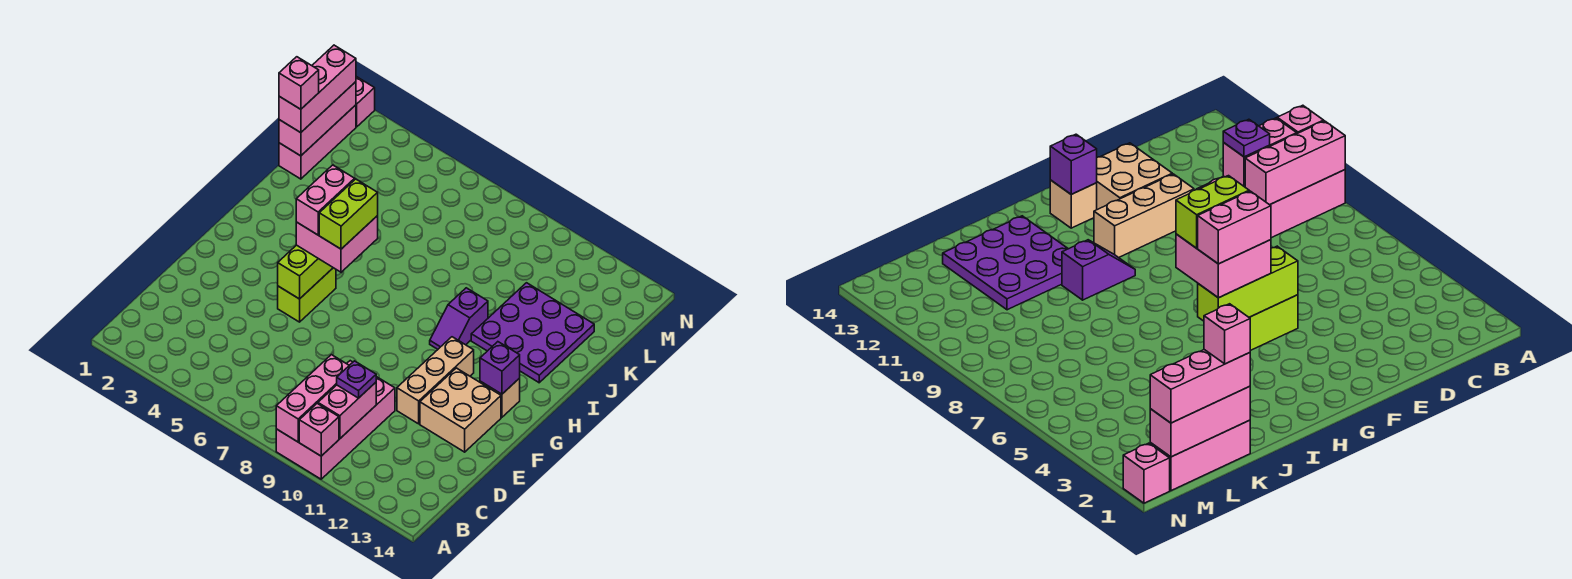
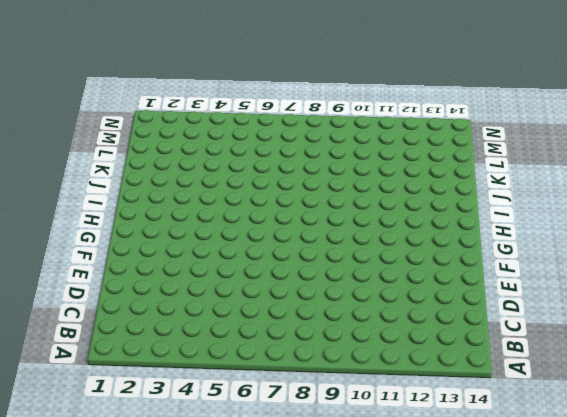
none -> pink brick A9:D10 level 1
none -> tan brick E11:G11 level 1
none -> tan brick E12:F13 level 1

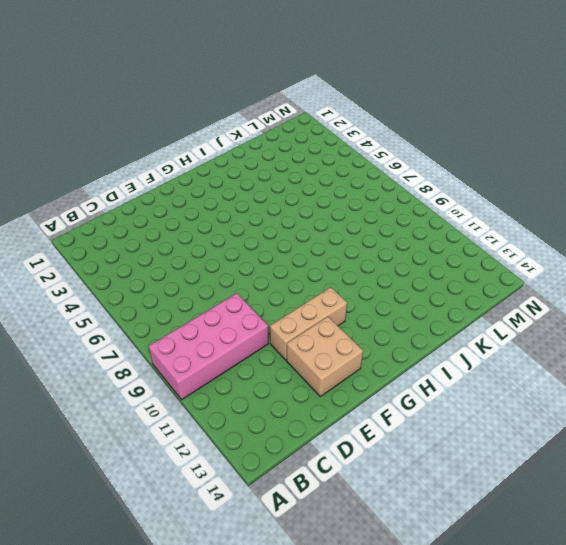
none -> lime brick F5:G5 level 1
none -> tan brick G13 level 1
none -> purple slope H10:I10 level 1 top I

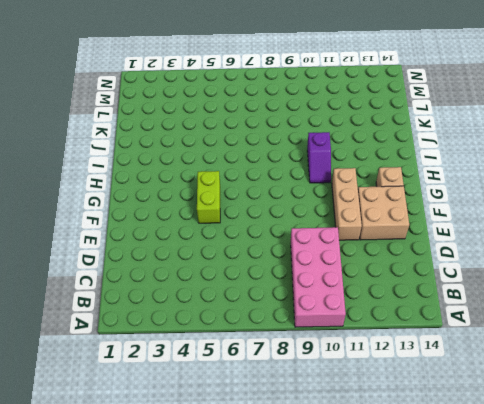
none -> purple plate I11:K13 level 1
none -> pink brick K1:M1 level 1
none -> pink brick N1 level 1

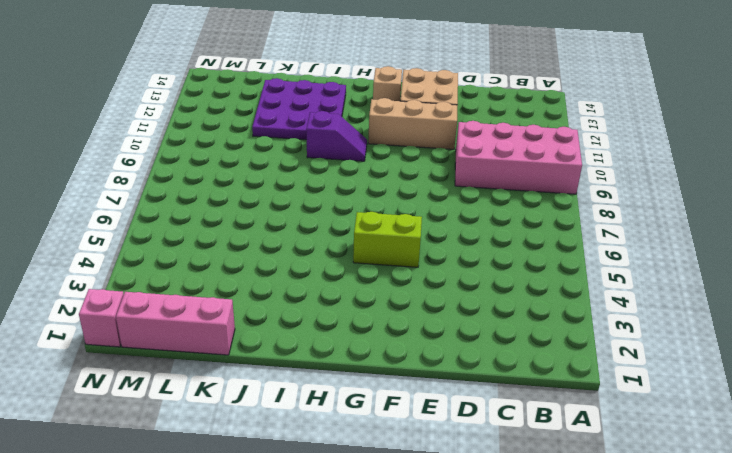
none -> pink brick A9:C9 level 2
none -> pink brick A10 level 2
none -> pink brick B10:C10 level 2

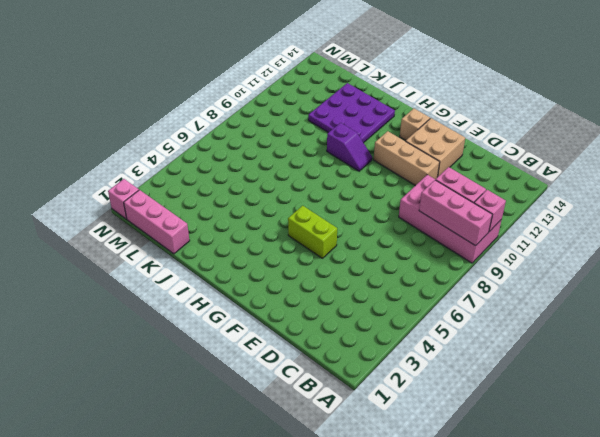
none -> lime brick F5:H5 level 2
none -> purple brick G13 level 2
none -> pink brick K1:M1 level 2

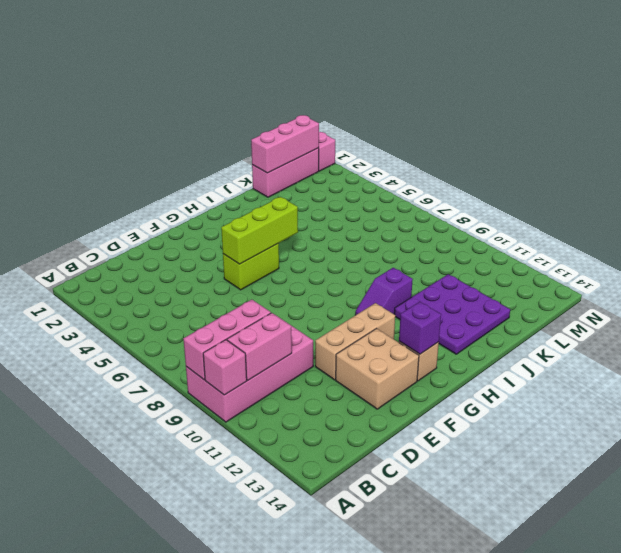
none -> purple plate C10 level 3
none -> pink brick G5:H6 level 3
none -> pink brick K1:M1 level 3

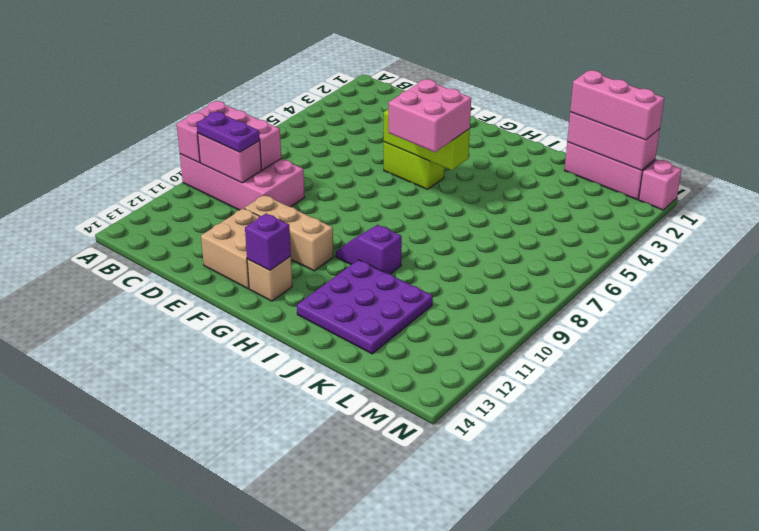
purple plate B10:C10 level 3 -> purple plate C10 level 3
none -> pink brick G5:H5 level 4
none -> lime brick G6:H6 level 4
none -> pink brick K1 level 4

